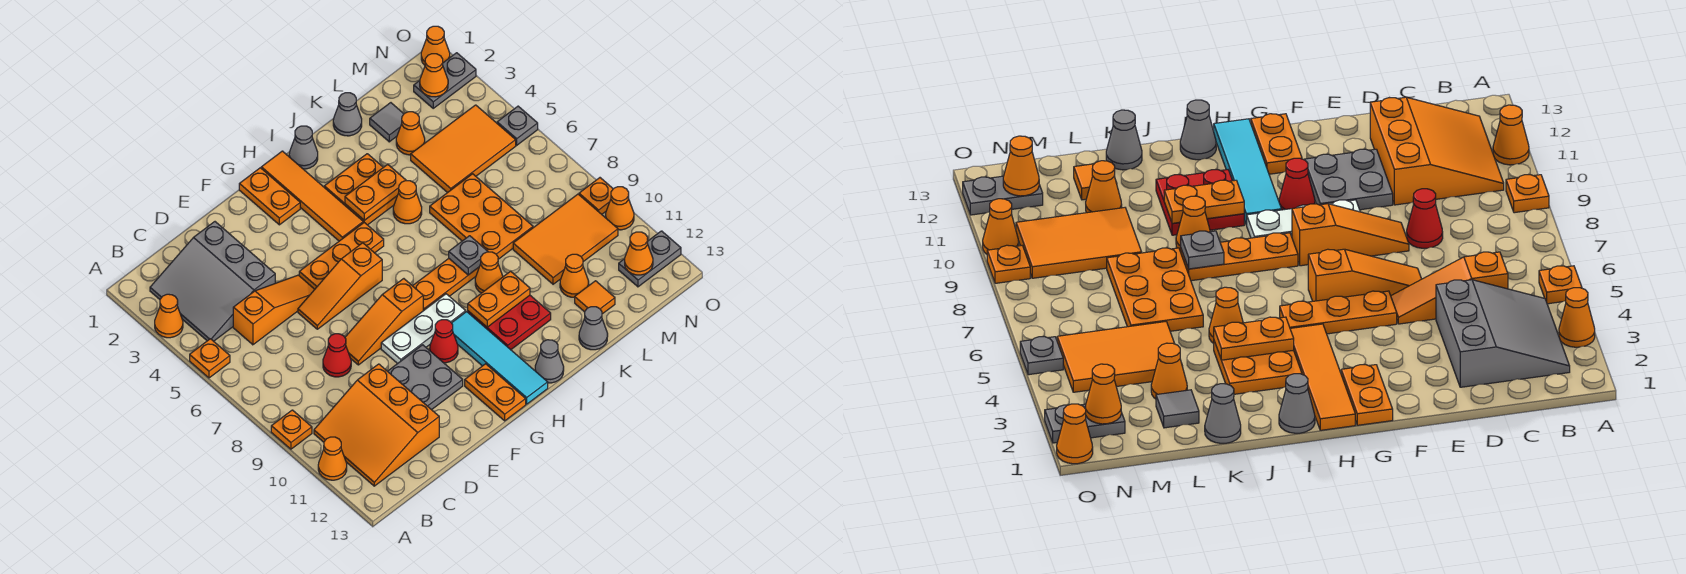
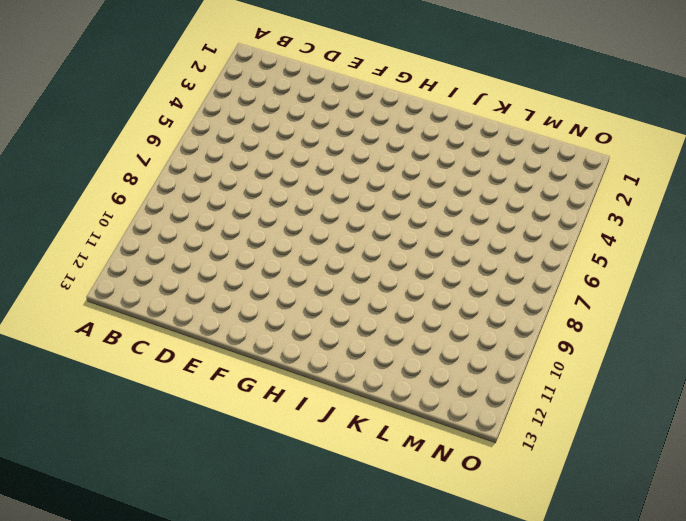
none -> orange cone A3 level 1
none -> orange plate A5 level 1
none -> orange plate A9 level 1
none -> orange cone A11 level 1

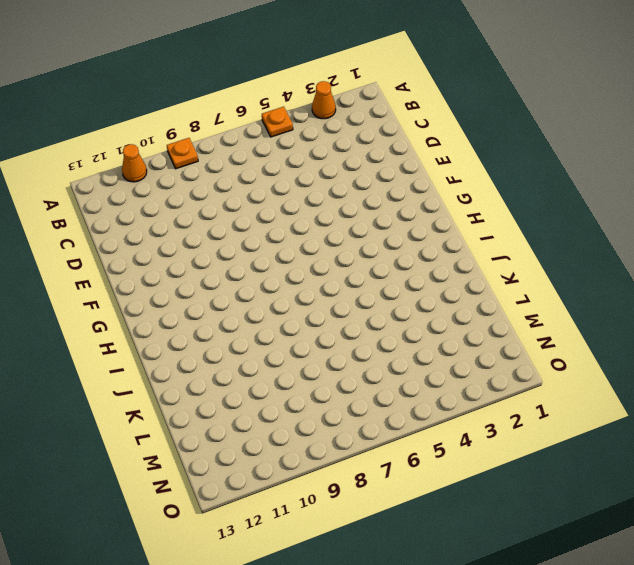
none -> grey slope B2:D4 level 1 top D
none -> orange slope B10:D12 level 1 top D
none -> orange slope C5:E5 level 1 top C
none -> red cone D8 level 1

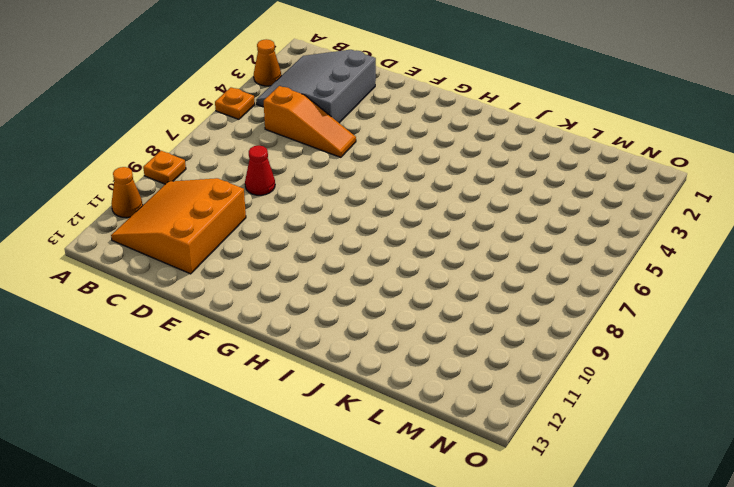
none -> orange slope E6:G6 level 1 top G
none -> orange slope E8:G8 level 1 top G
none -> grey plate E10:F11 level 1
none -> orange plate F5:H5 level 1

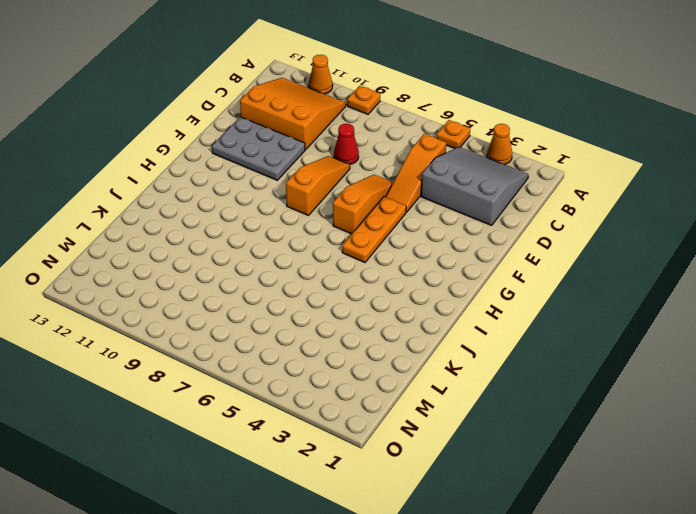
grey plate E10:F12 level 1 -> grey plate E10:F11 level 1
none -> white plate F9:H9 level 1
none -> orange plate G1:G2 level 1
none -> red cone G10 level 1
none -> orange plate G12:G13 level 1

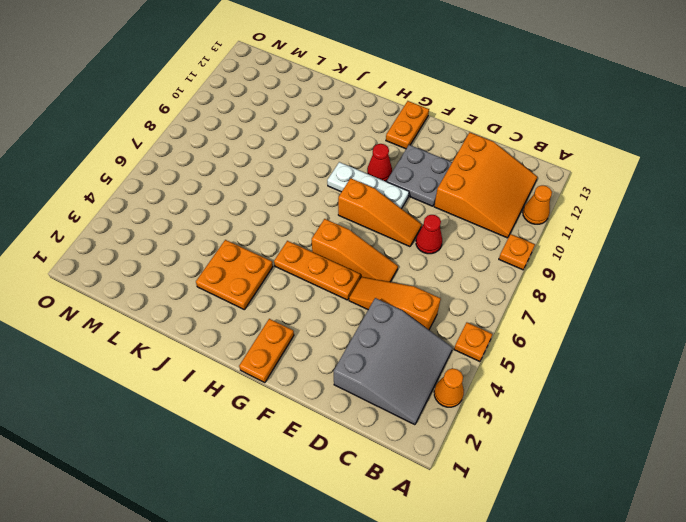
none -> orange tile H1:H4 level 1
none -> orange plate H8:J8 level 1
none -> cyan tile H10:H13 level 1
none -> grey cone I1 level 1

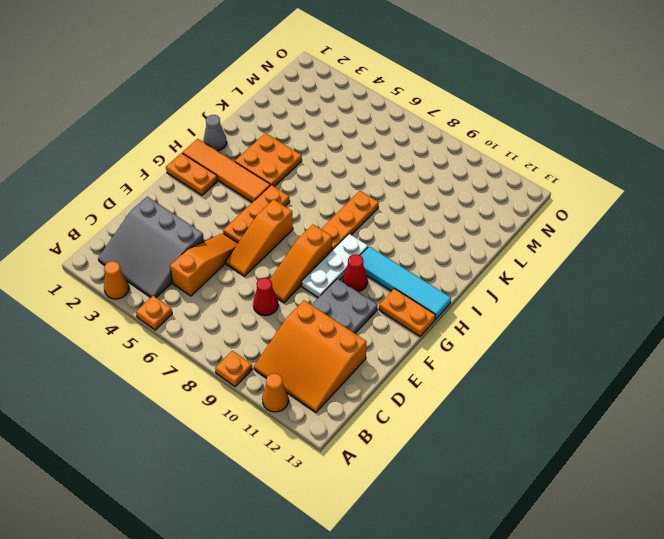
none -> red plate I10:J11 level 1
none -> grey cone I13 level 1
none -> orange cone J5 level 1
none -> orange cone J9 level 1

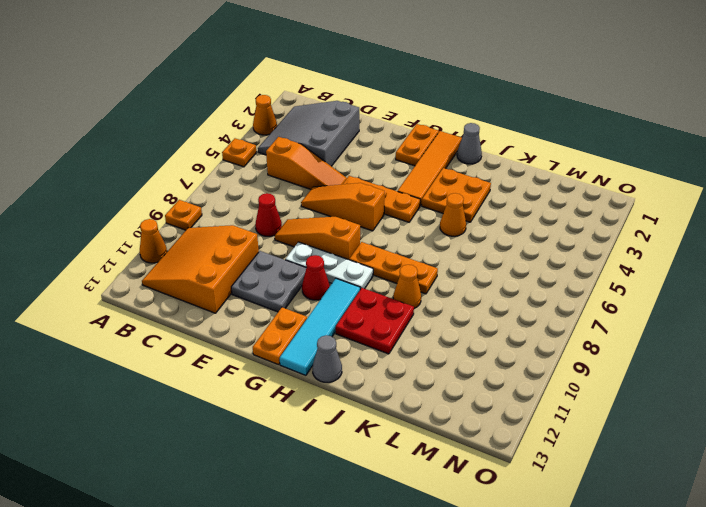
none -> grey cone K1 level 1
none -> orange plate K6:L8 level 1
none -> grey cone K13 level 1
none -> grey tile L2 level 1

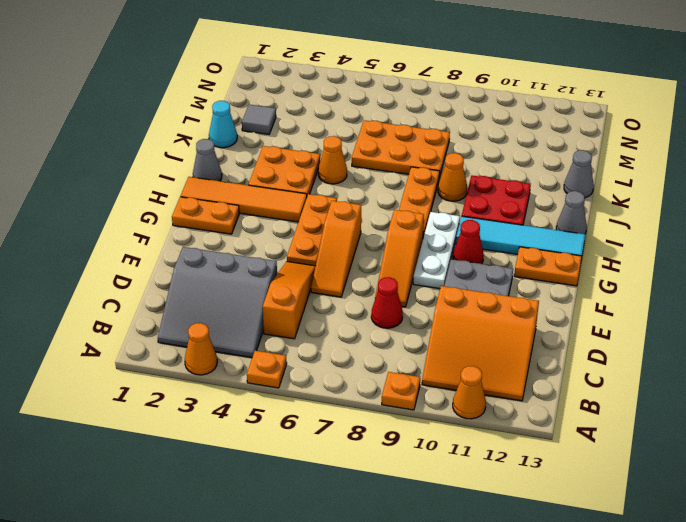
cyan cone K1 level 1 -> grey cone K1 level 1
none -> orange cone L3 level 1
none -> orange tile L4:N5 level 1
none -> orange tile L9:N10 level 1
none -> orange cone L11 level 1

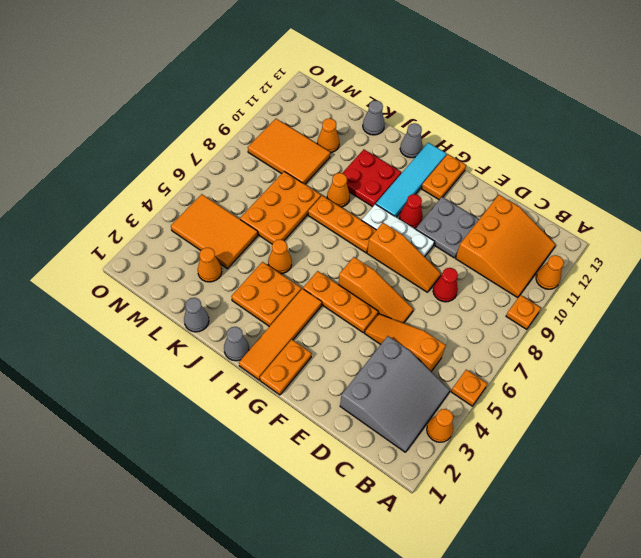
none -> grey tile L2 level 1
none -> orange tile L12 level 1
none -> grey plate N2:O2 level 1
none -> grey plate N12:O12 level 1

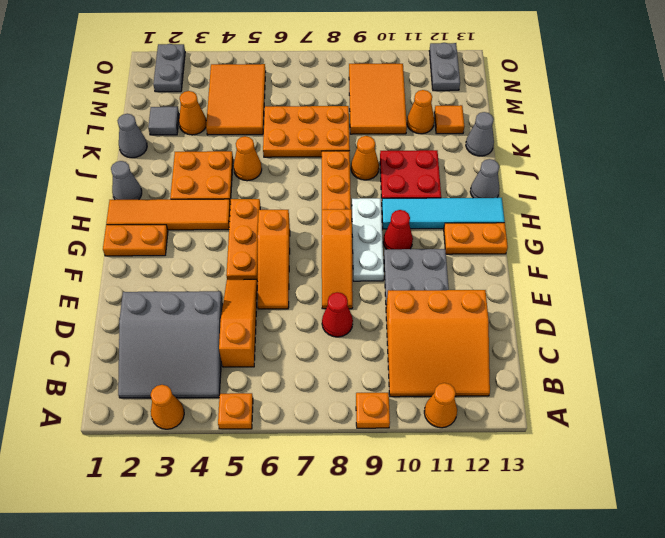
none -> orange cone O1 level 1
none -> grey plate O5 level 1
none -> orange plate O9 level 1
none -> orange cone O10 level 1

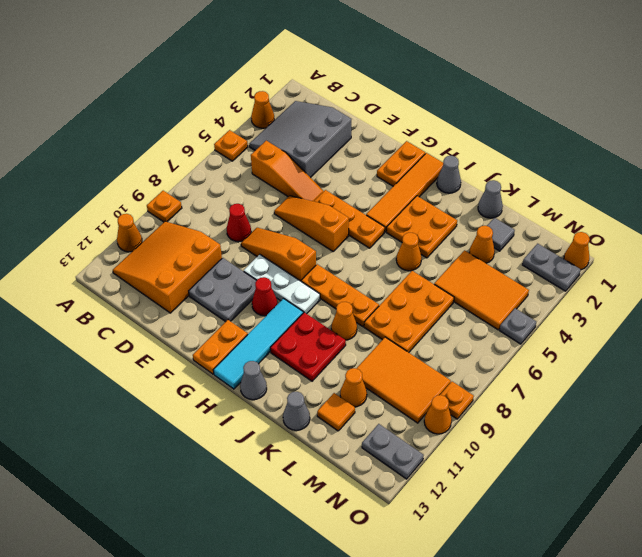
none -> orange plate I4:J4 level 2
none -> orange plate I10:J10 level 2
none -> grey plate J8 level 2
none -> orange cone N2 level 2

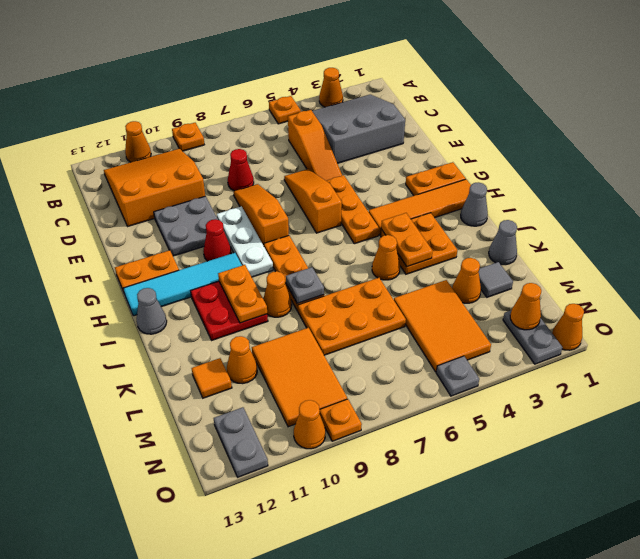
none -> grey cone K13 level 1
none -> orange cone N12 level 2

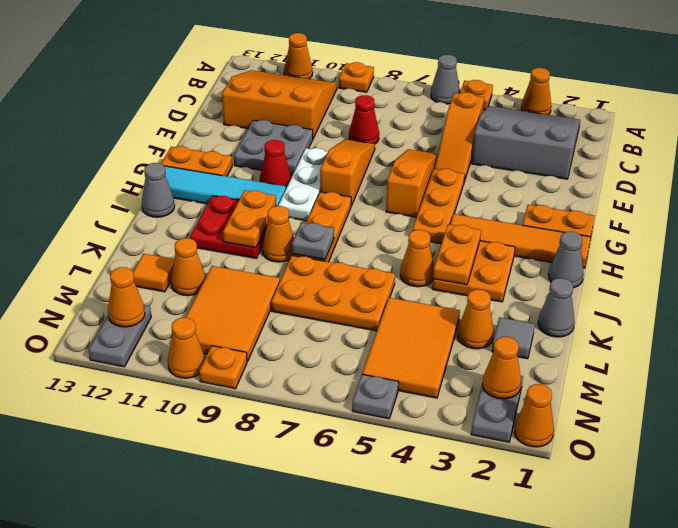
grey cone A6 level 1 -> grey cone K13 level 1

